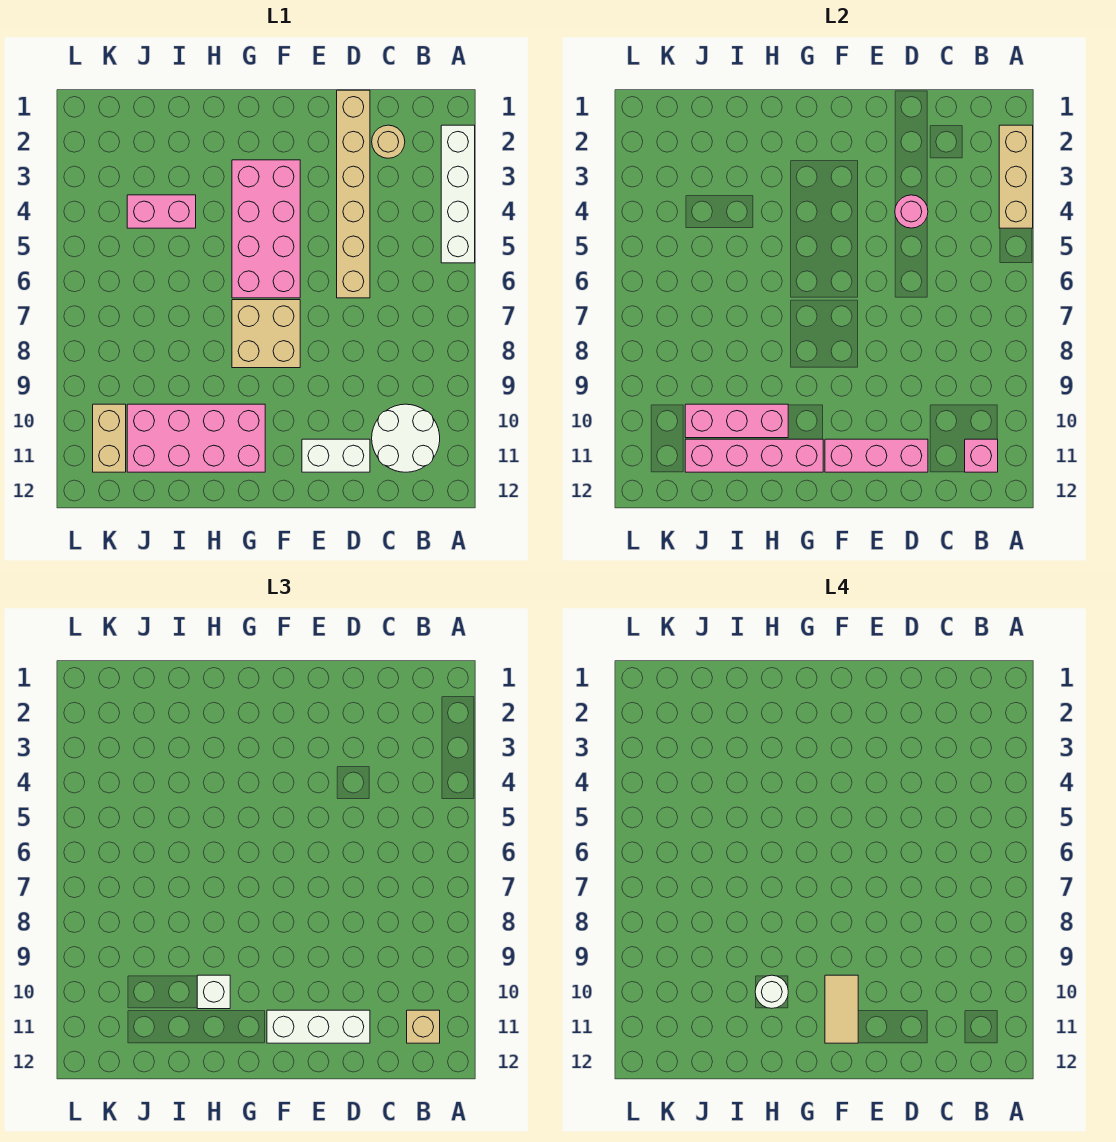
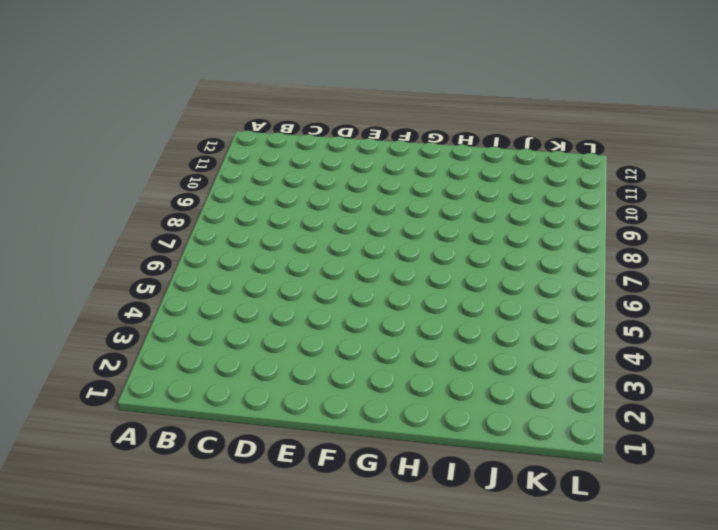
none -> white brick A2:A5 level 1
none -> white round brick B10:C11 level 1
none -> tan round brick C2 level 1

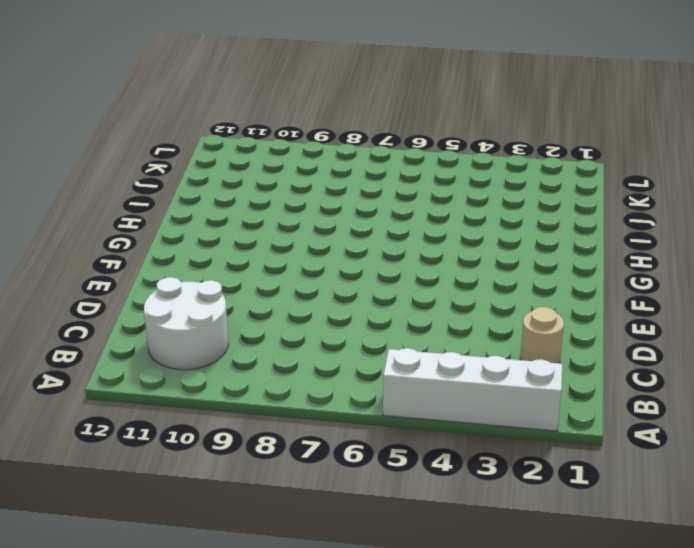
none -> tan brick D1:D6 level 1
none -> white brick D11:E11 level 1
none -> pink brick F3:G6 level 1

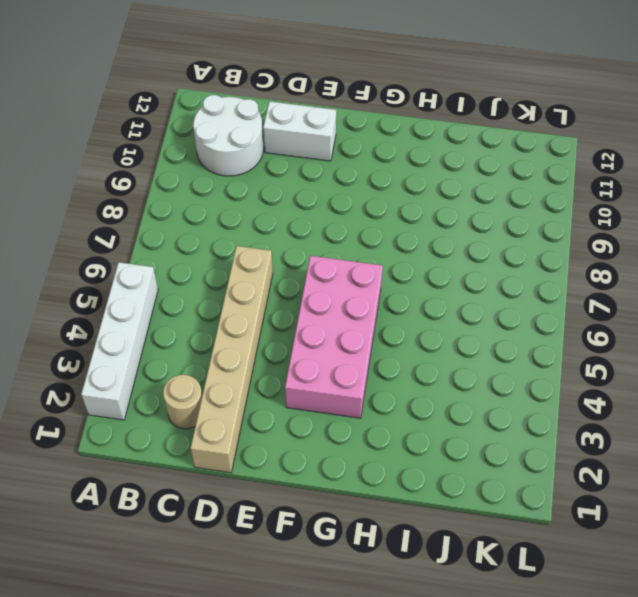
none -> tan brick F7:G8 level 1
none -> pink brick G10:J11 level 1
none -> pink brick I4:J4 level 1

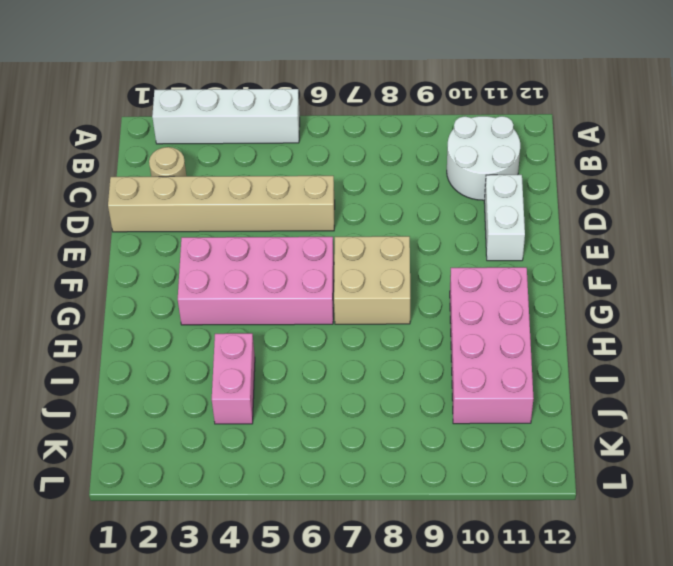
none -> tan brick K10:K11 level 1
none -> tan brick A2:A4 level 2
none -> pink brick B11 level 2

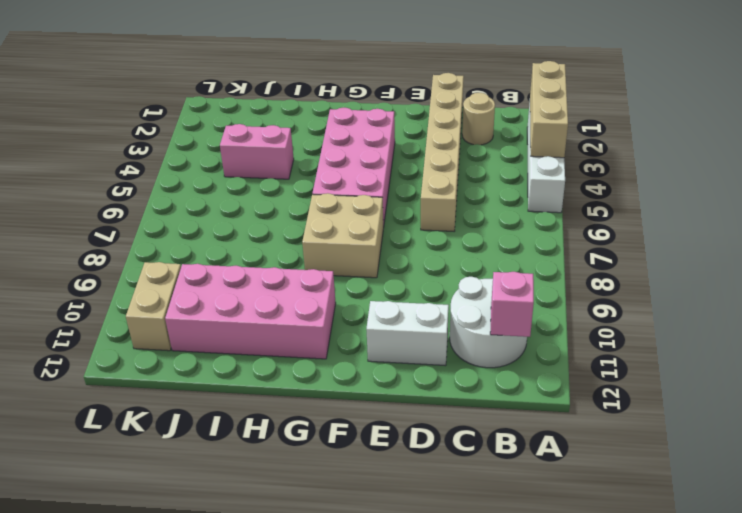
none -> pink round brick D4 level 2
none -> pink brick D11:F11 level 2
none -> pink brick G11:J11 level 2

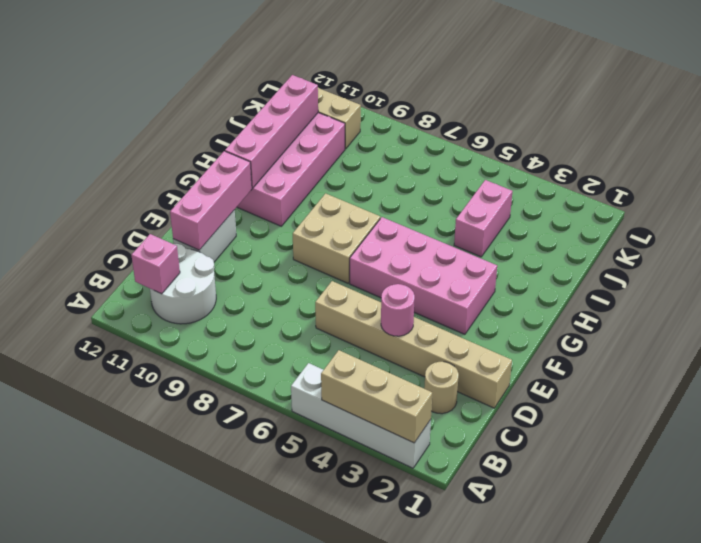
none -> pink brick H10:J10 level 2
none -> tan brick B11 level 3
none -> white brick D11:F11 level 3

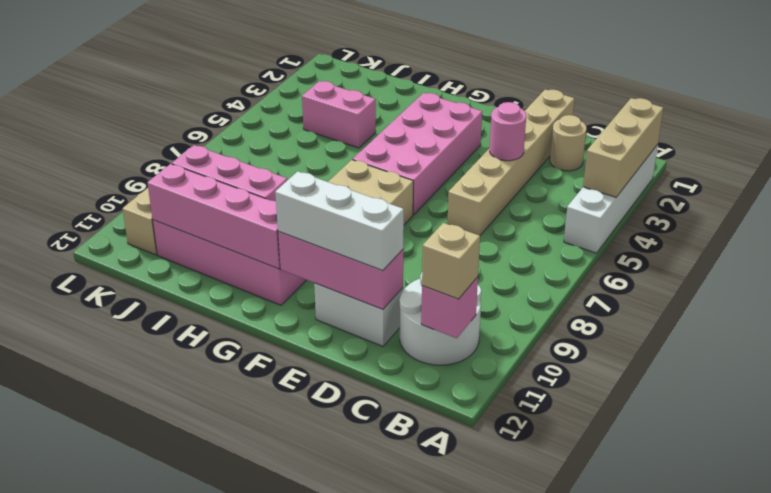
none -> white brick H10 level 3
none -> tan tile F10:F11 level 4
none -> white round brick H10 level 4

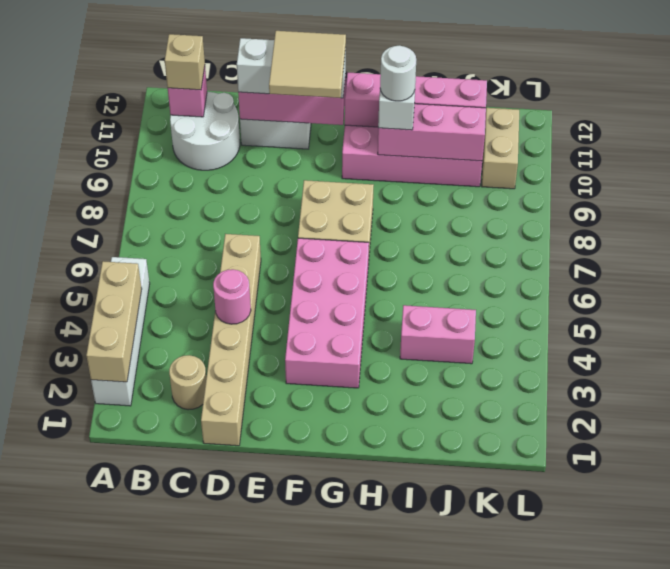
tan tile E10:F11 level 4 -> tan tile F10:F11 level 4

